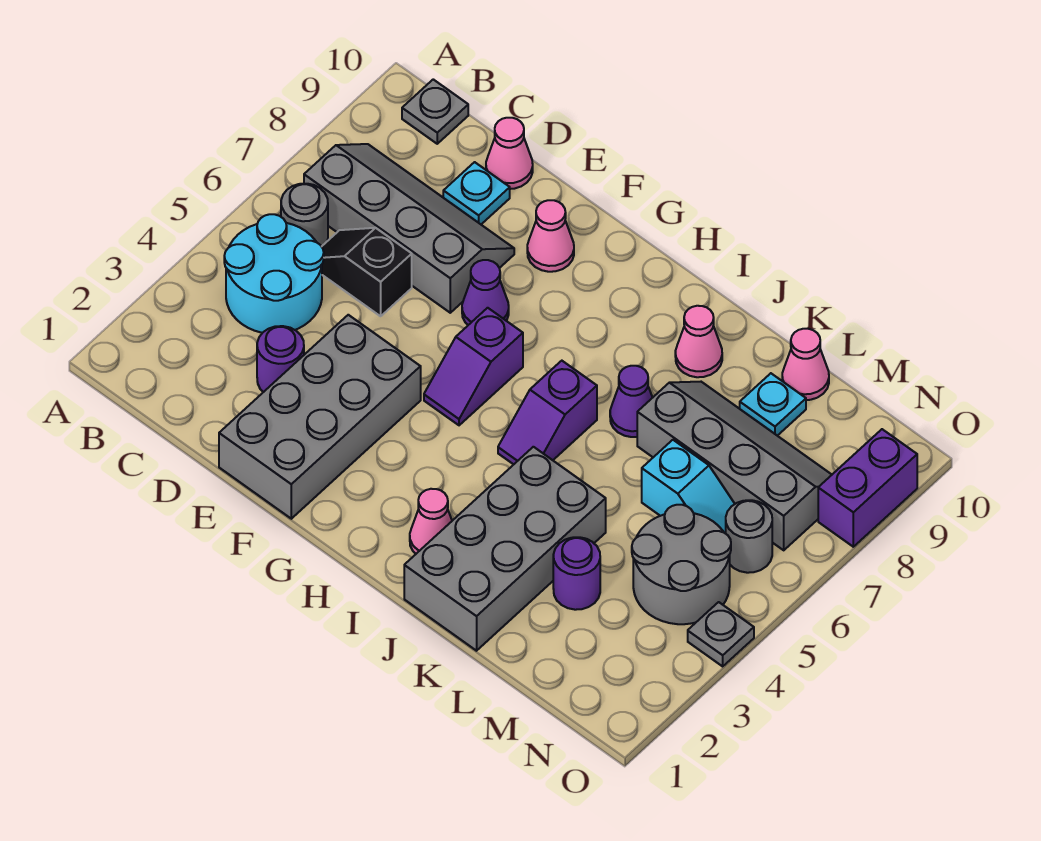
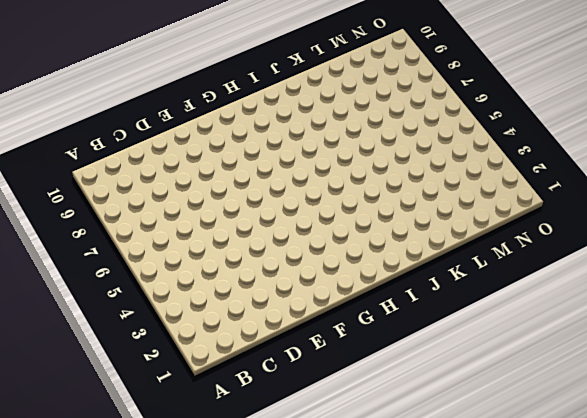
none -> cyan round brick B4:C5 level 1
none -> grey round brick B6 level 1
none -> grey slope B7:E8 level 1 top 7

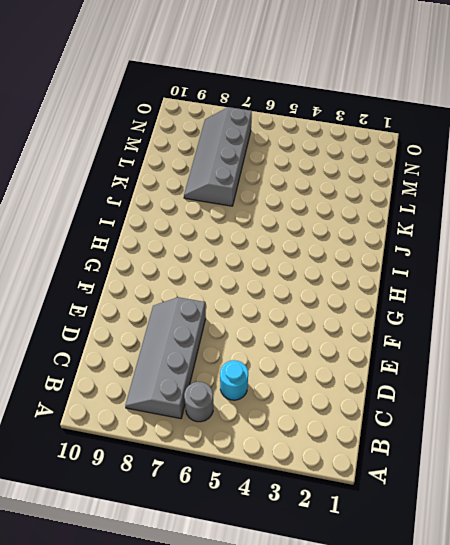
cyan round brick C5 level 1 -> cyan round brick B4:C5 level 1
none -> grey plate B10 level 1
none -> black slope C6:D6 level 1 top D
none -> purple round brick D3 level 1

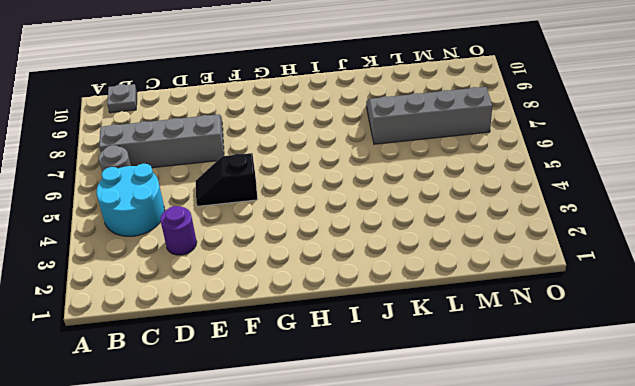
black slope E5:F5 level 1 top F -> black slope C6:D6 level 1 top D
none -> cyan plate D9 level 1
none -> pink cone D10 level 1
none -> grey brick E1:F4 level 1

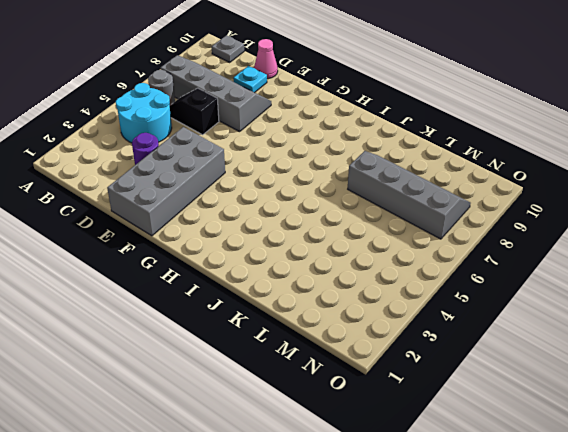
none -> purple cone F7 level 1
none -> pink cone F9 level 1
none -> purple slope G5:G6 level 1 top 6

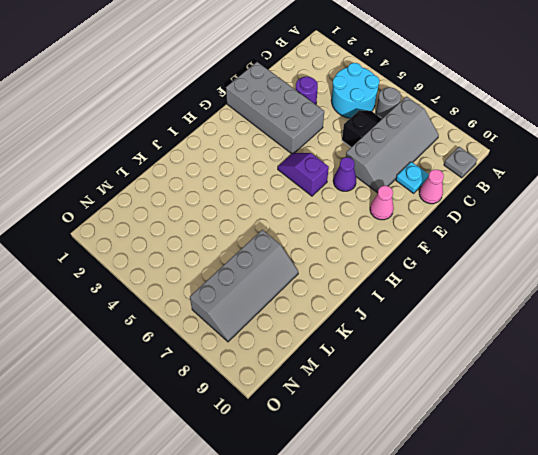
none -> pink cone I2 level 1
none -> purple slope I5:I6 level 1 top 6
none -> grey brick J1:K4 level 1

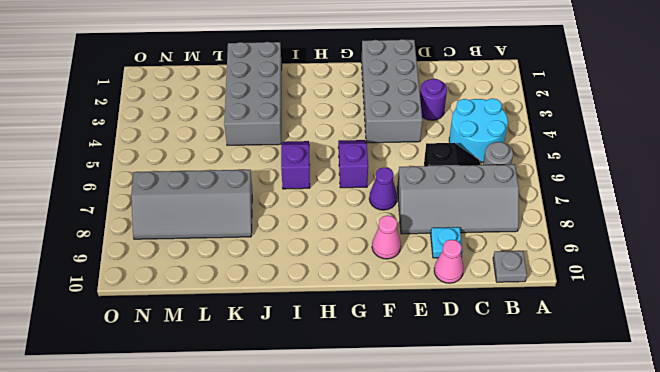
none -> pink cone I2 level 1
none -> purple cone J7 level 1
none -> pink cone J9 level 1

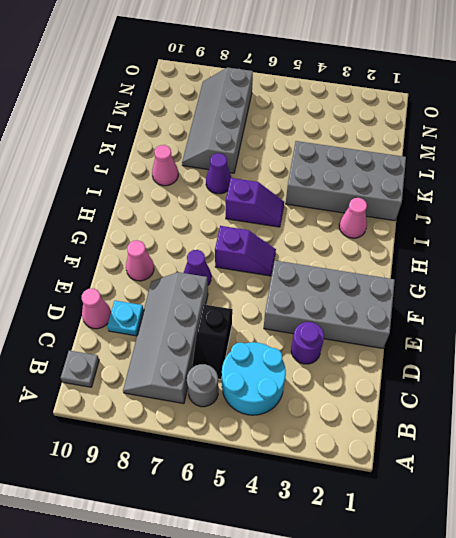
none -> purple round brick L3 level 1
none -> cyan slope L6:M6 level 1 top L
none -> cyan plate L9 level 1

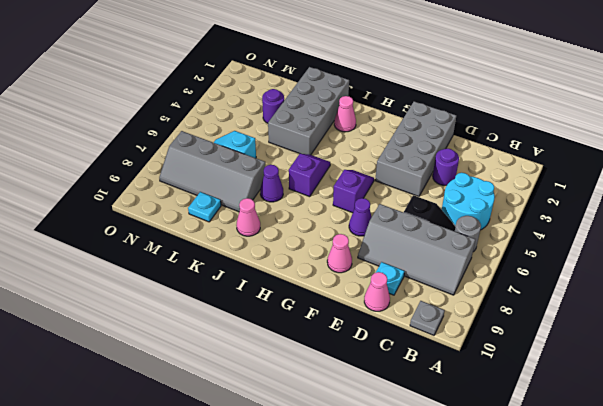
none -> pink cone L10 level 1
none -> grey round brick M4:N5 level 1
none -> grey round brick N6 level 1

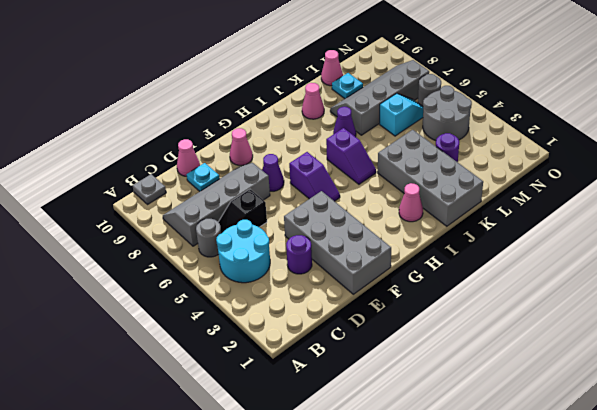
none -> grey plate O4 level 1
none -> purple brick O8:O9 level 1

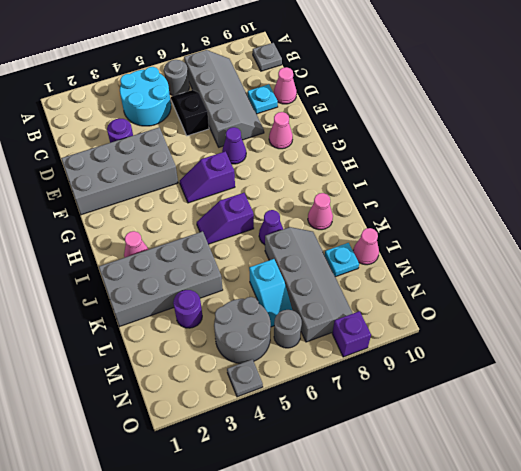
purple brick O8 level 1 -> purple brick O8:O9 level 1

